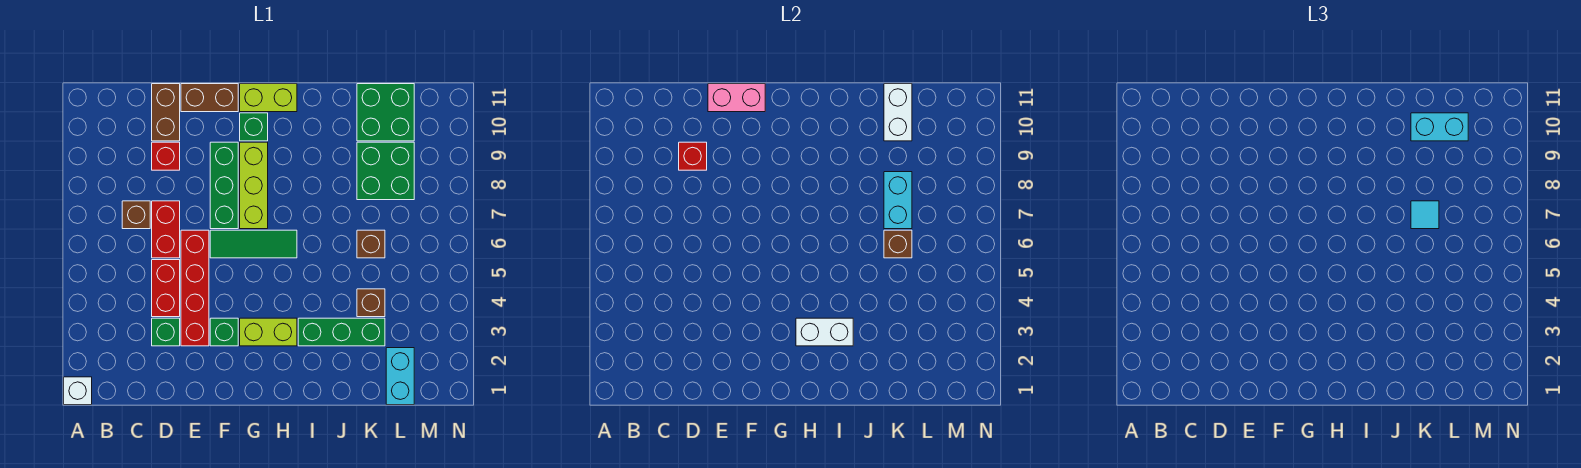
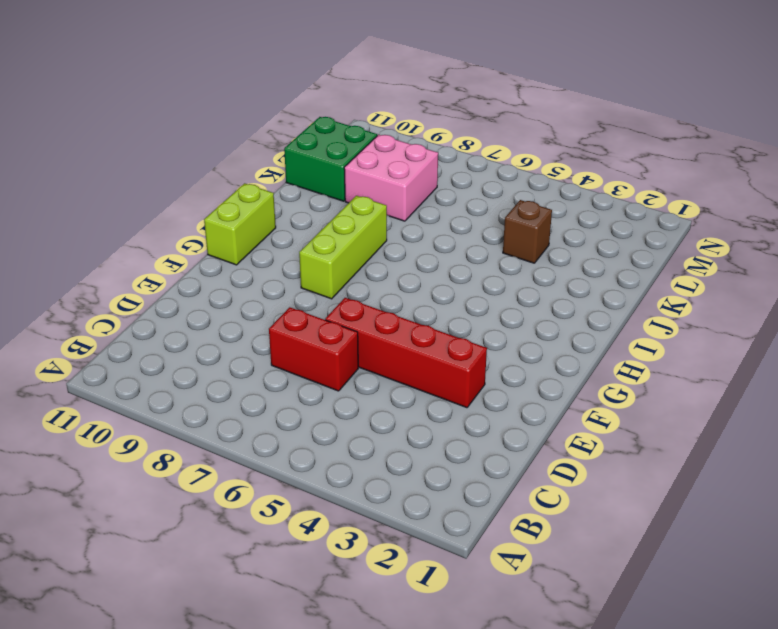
lime brick G8:I8 level 1 -> lime brick G7:G9 level 1
pink brick K8:L9 level 1 -> green brick K8:L9 level 1
none -> white brick A1 level 1
none -> brown brick C7 level 1
none -> green brick D3 level 1
none -> red brick D4:D5 level 1

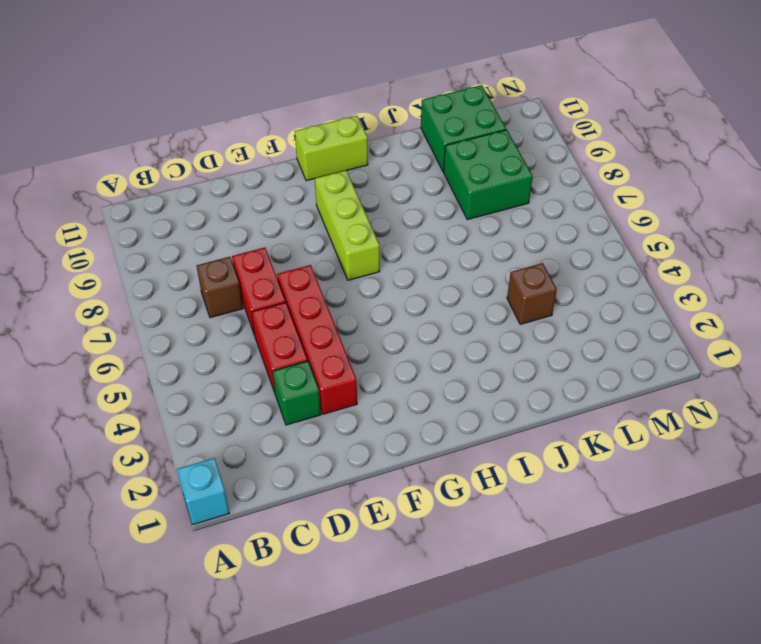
cyan brick A1 level 1 -> white brick A1 level 1
none -> red brick D9 level 1
none -> brown brick D10:D11 level 1
none -> brown brick E11:F11 level 1
none -> green brick F3 level 1

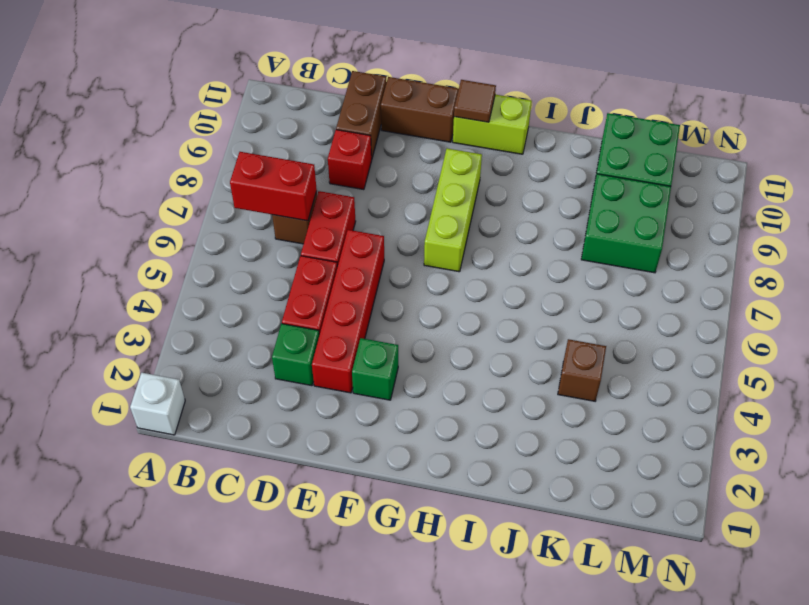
red brick B7:C7 level 2 -> none
brown tile G11 level 2 -> none
none -> green tile F6:H6 level 1
none -> green brick F7:F9 level 1
none -> lime brick G3:H3 level 1
none -> green brick G10 level 1

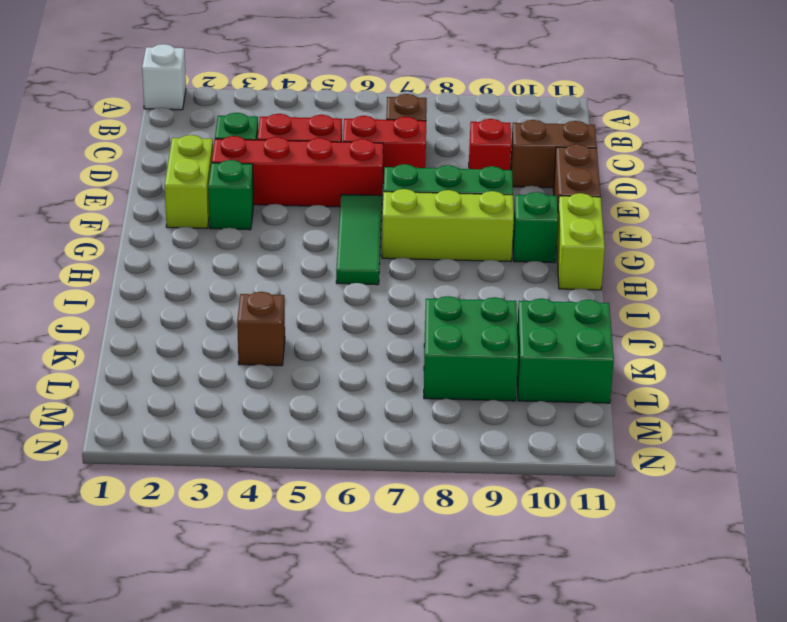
lime brick E2:F2 level 1 -> lime brick G3:H3 level 1
none -> green brick I3:K3 level 1
none -> brown brick K6 level 1
none -> cyan brick L1:L2 level 1
none -> red brick D9 level 2

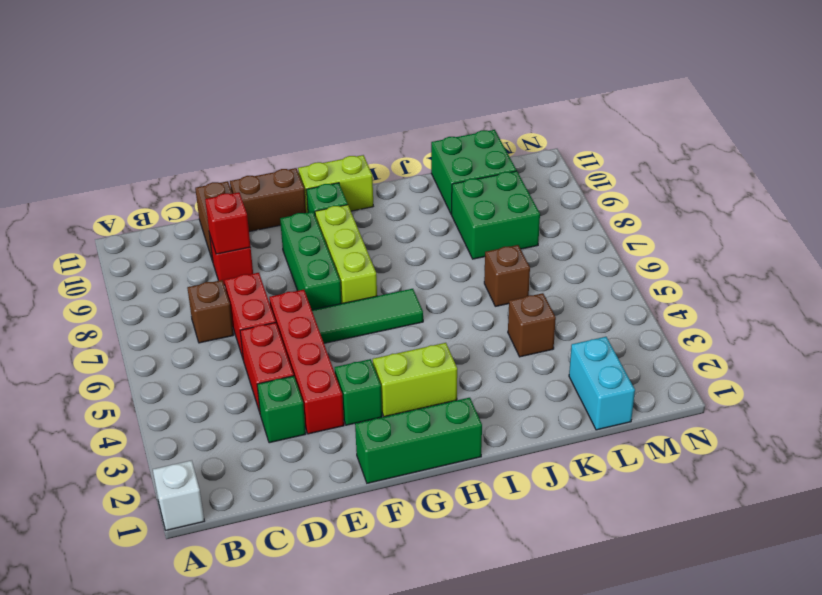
green brick F1:H1 level 1 -> green brick I3:K3 level 1
none -> pink brick E11:F11 level 2
none -> white brick H3:I3 level 2
none -> brown brick K6 level 2
none -> cyan brick K7:K8 level 2

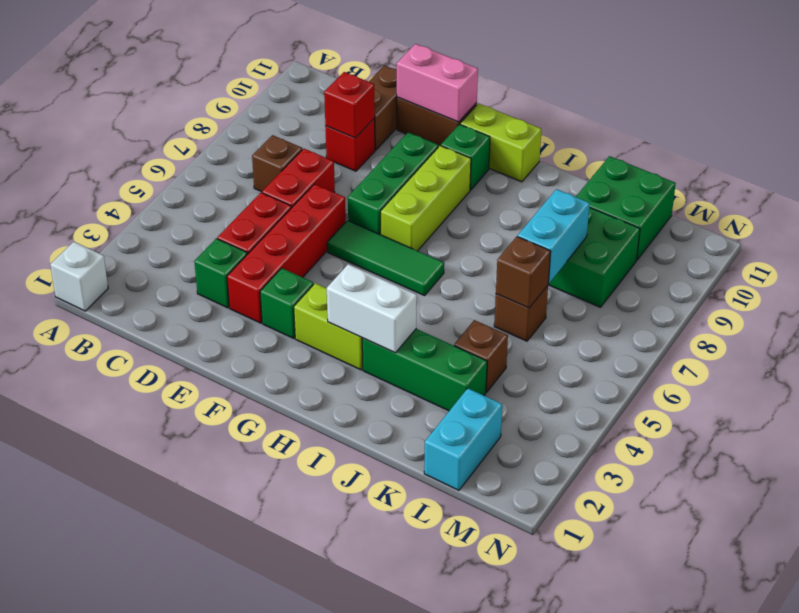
none -> white brick K10:K11 level 2
none -> cyan tile K7 level 3
none -> cyan brick K10:L10 level 3

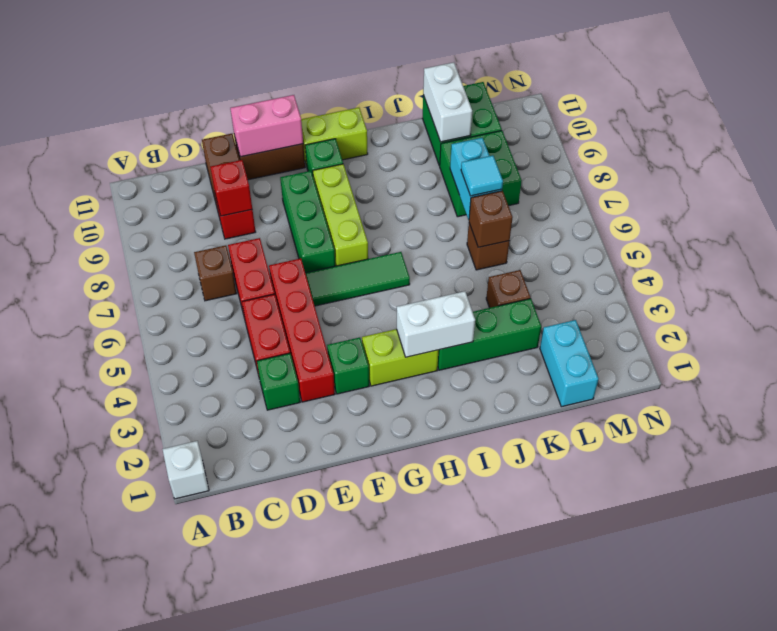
none -> cyan brick K10:L10 level 3

